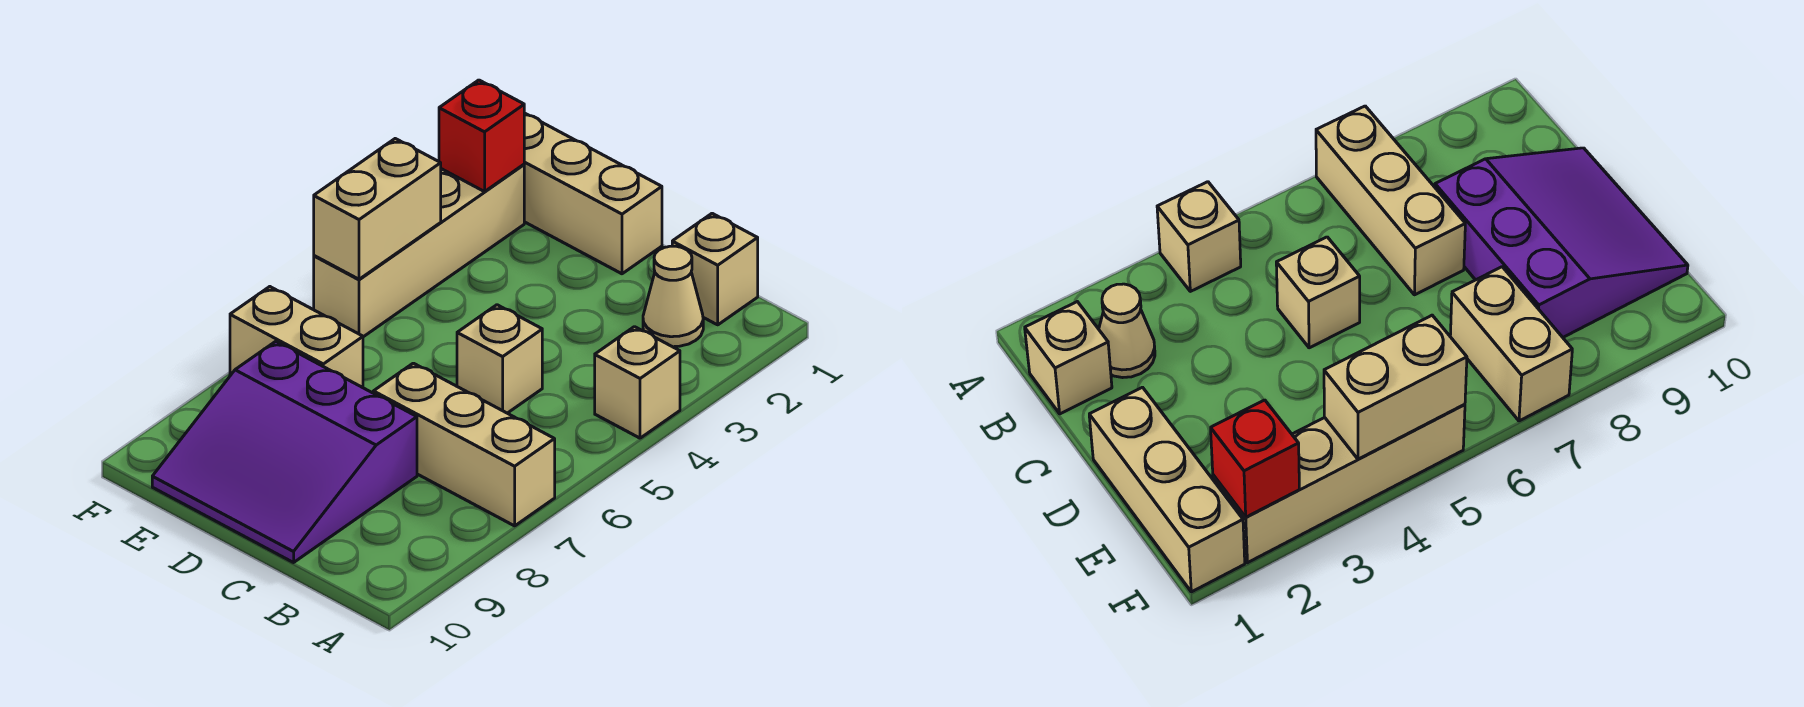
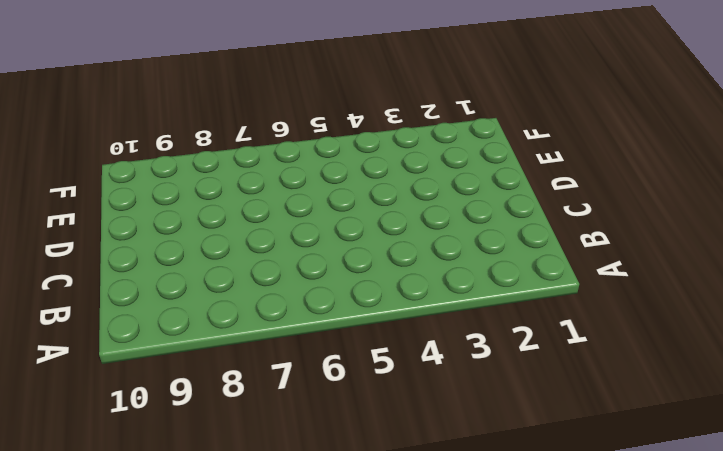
none -> tan brick A4 level 1
none -> tan brick A7:C7 level 1

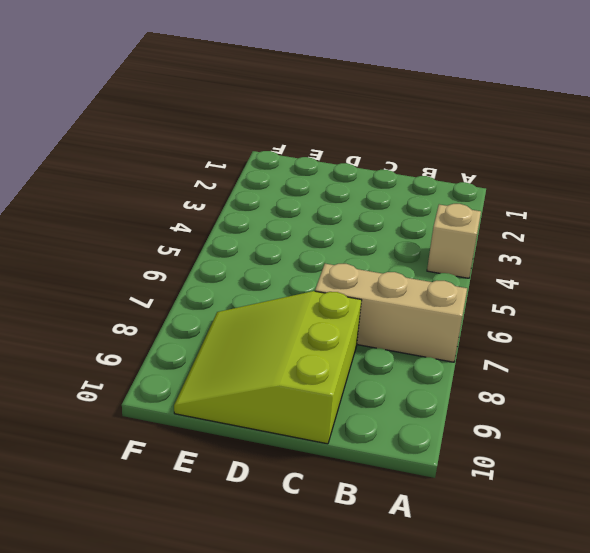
lime slope C8:E10 level 1 top C -> purple slope C8:E10 level 1 top 8
none -> tan brick B1 level 1
none -> tan cone B2 level 1

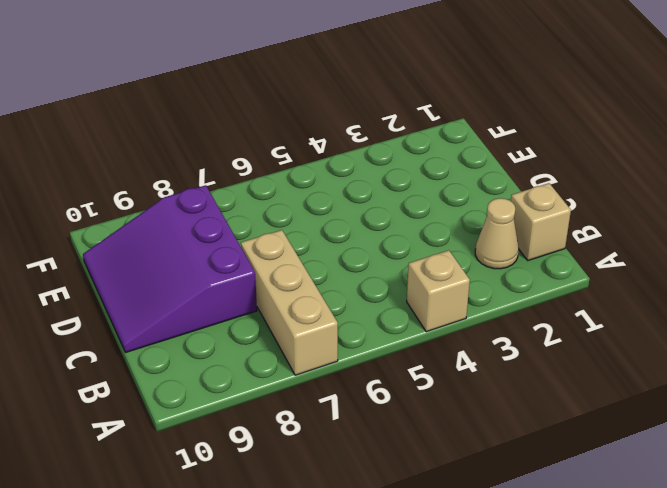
none -> tan brick C5 level 1
none -> tan brick D1:F1 level 1

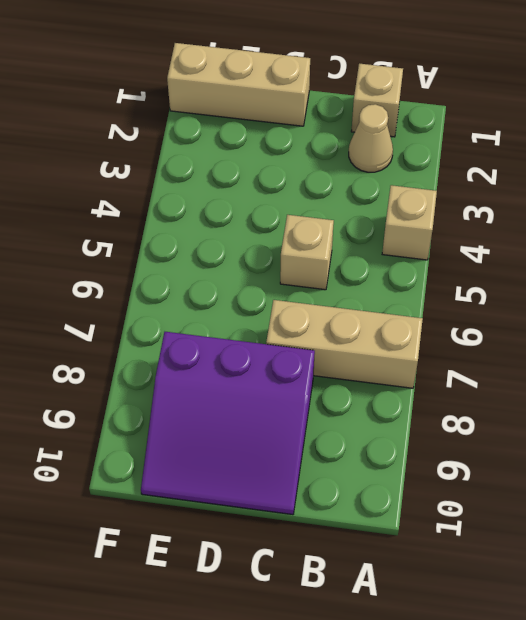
none -> tan brick E7:F7 level 1
none -> tan brick F2:F5 level 1

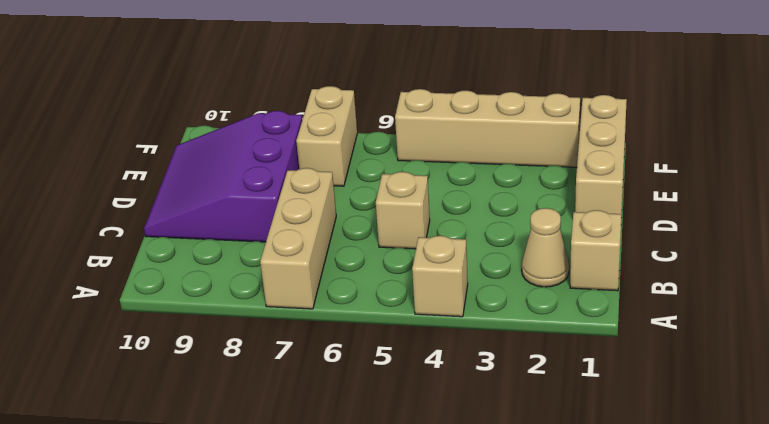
none -> red brick F2 level 2
none -> tan brick F4:F5 level 2

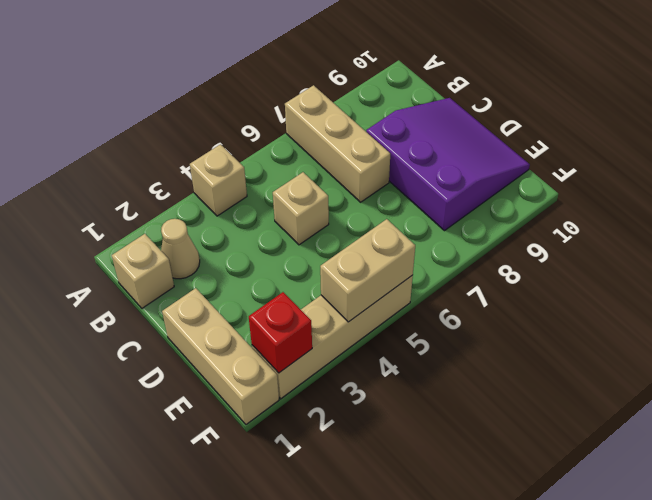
none -> tan brick E7:F7 level 1

